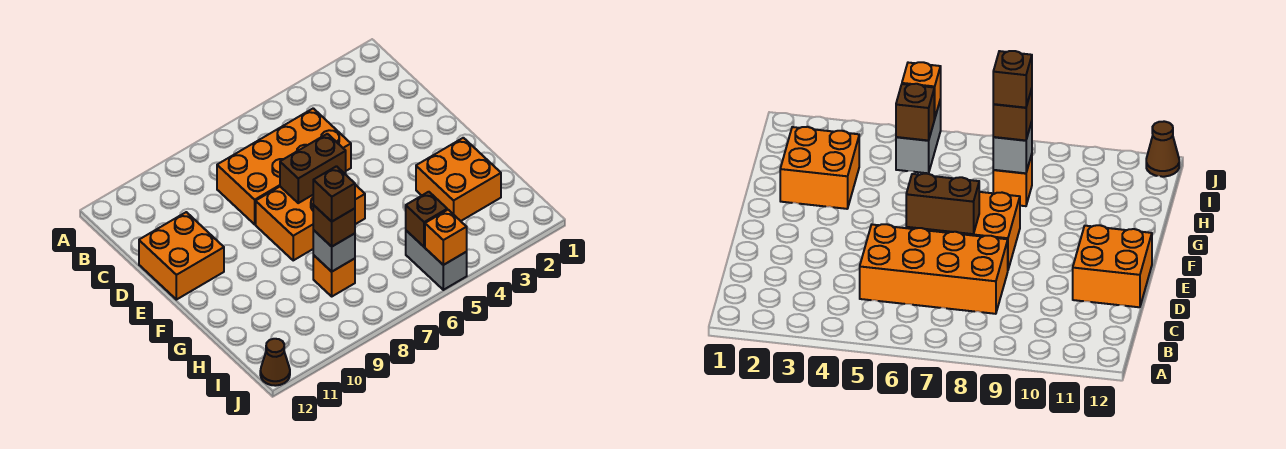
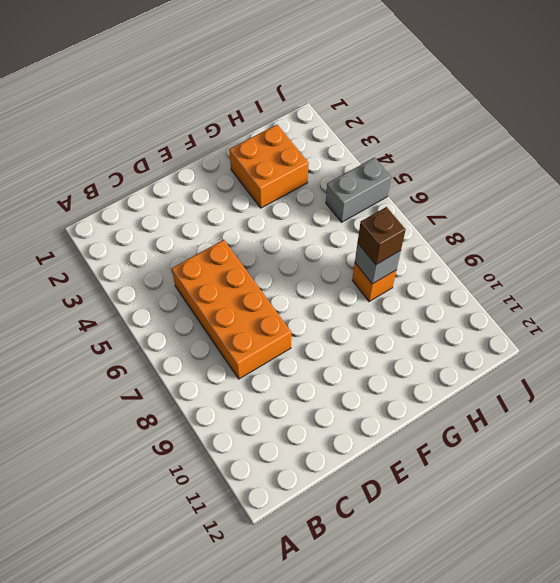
none -> orange brick D11:E12 level 1
none -> orange brick E6:F8 level 1
none -> brown cone J12 level 1

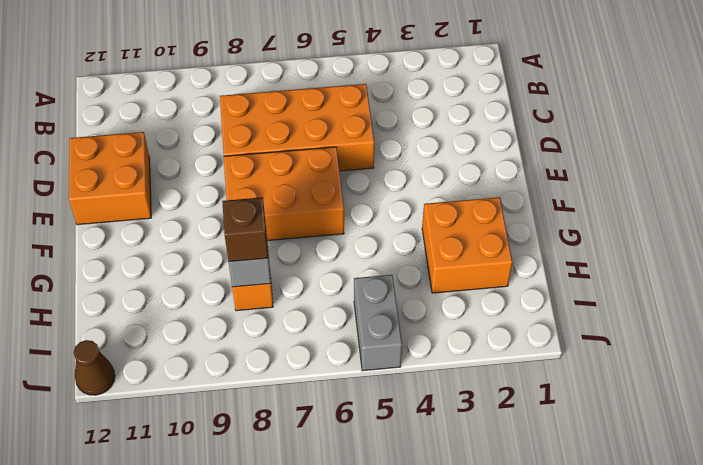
none -> brown brick E6:E7 level 2
none -> brown brick I5 level 2
none -> orange brick J5 level 2

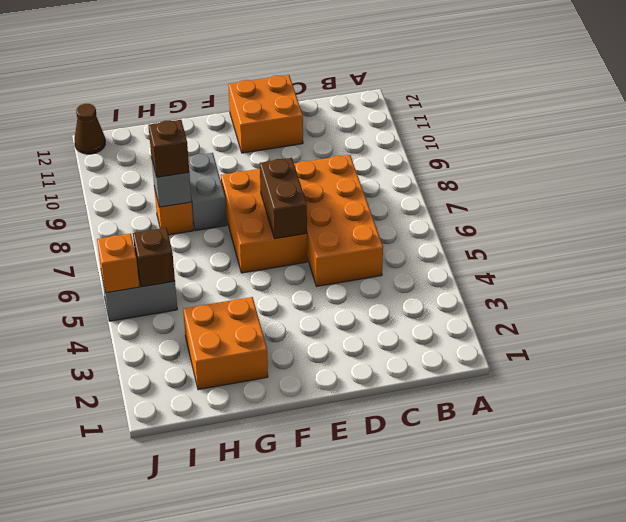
grey brick G8:G9 level 1 -> none
none -> brown brick H8 level 4

